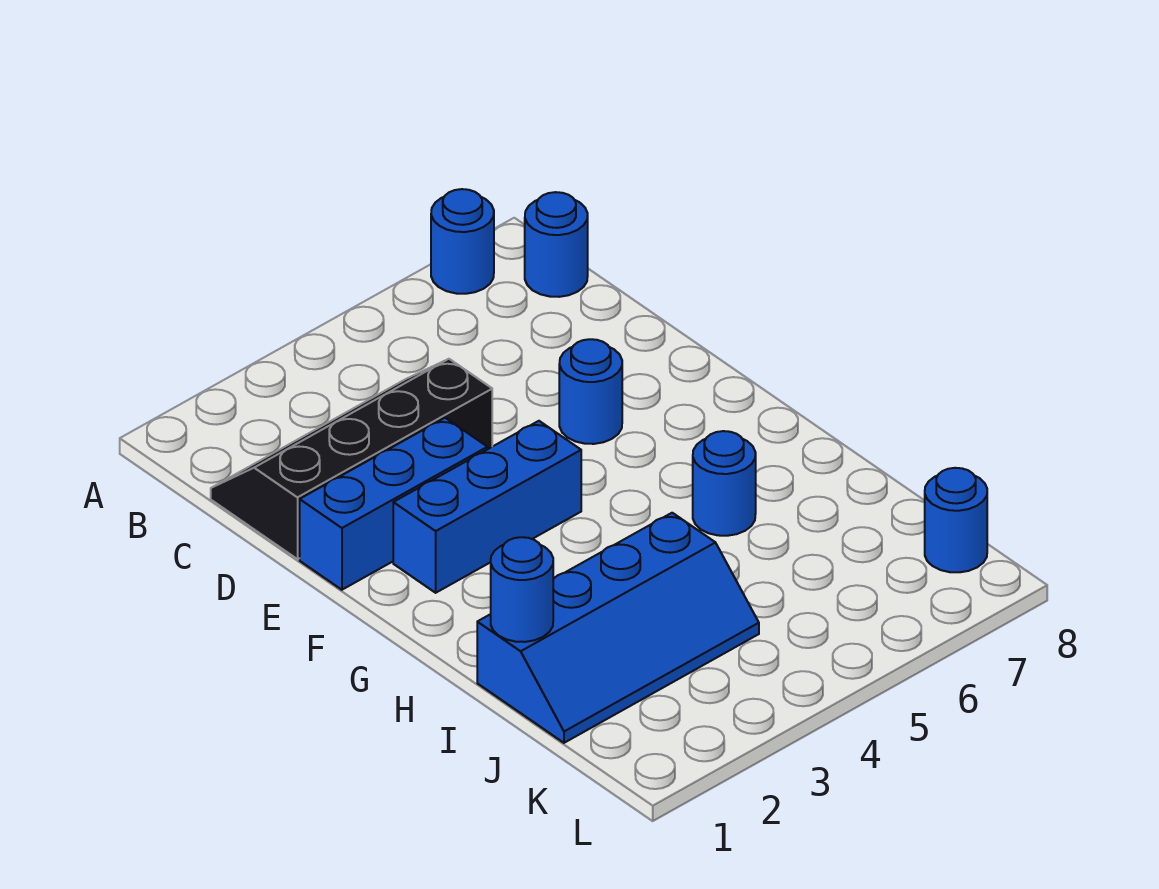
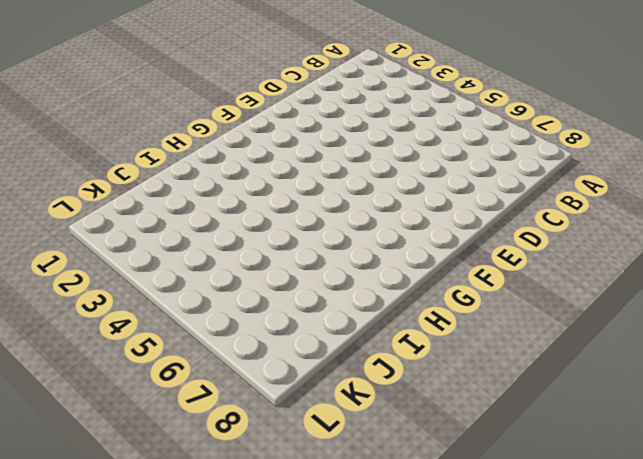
none -> blue round brick A7 level 1
none -> blue round brick B8 level 1

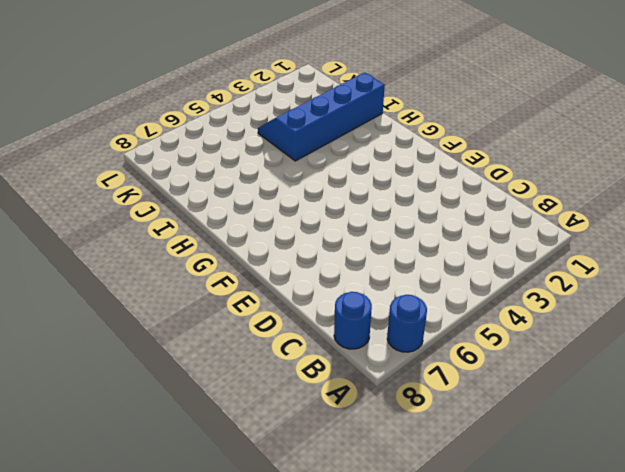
none -> black slope C1:D4 level 1 top D
none -> blue brick E1:E3 level 1

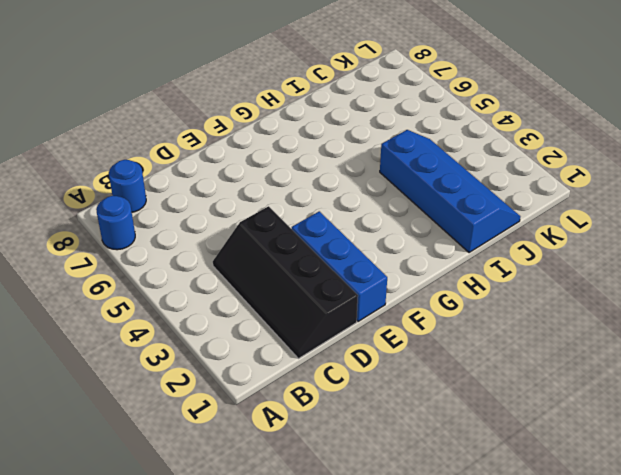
none -> blue round brick E6 level 1
none -> blue brick F2:F4 level 1

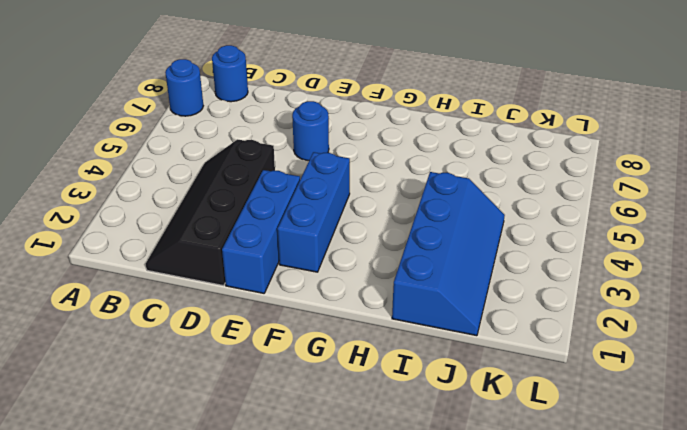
none -> blue round brick H6 level 1
none -> blue round brick K8 level 1

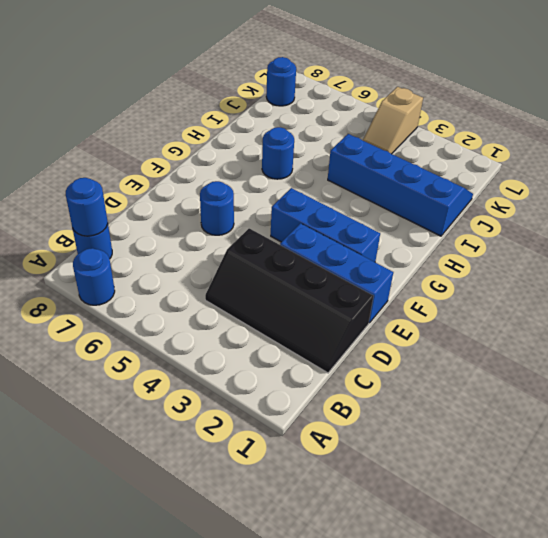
blue round brick B8 level 2 -> blue round brick I1 level 2
tan slope K4:L4 level 1 top L -> none

